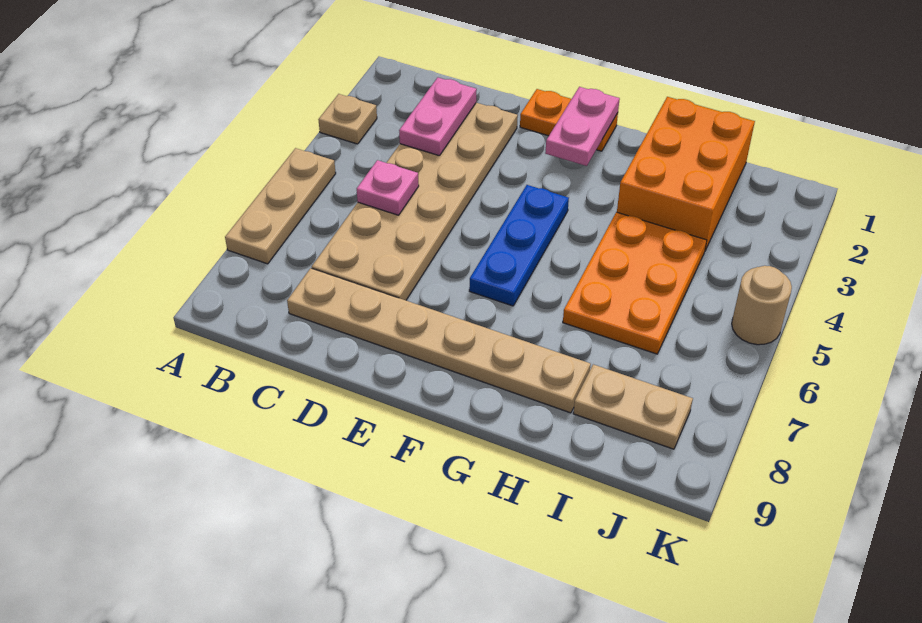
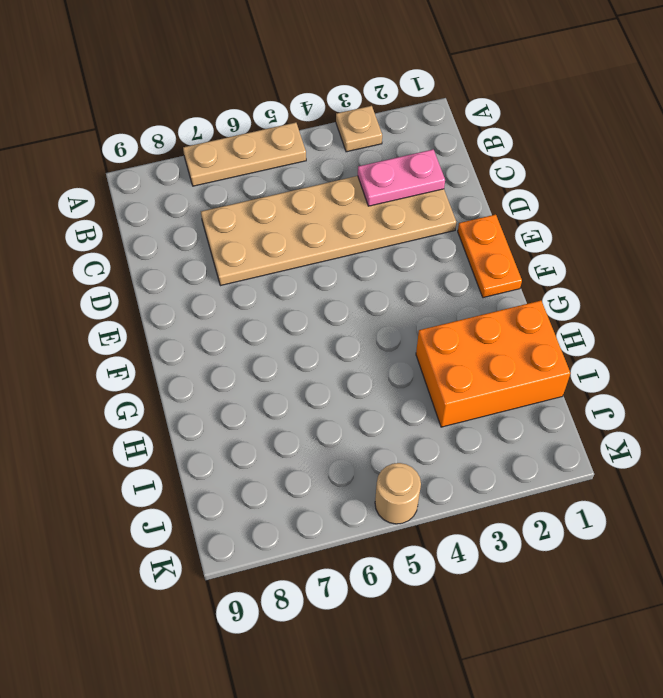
none -> tan plate C8:H8 level 1
none -> blue plate F4:F6 level 1
none -> orange plate H4:I6 level 1

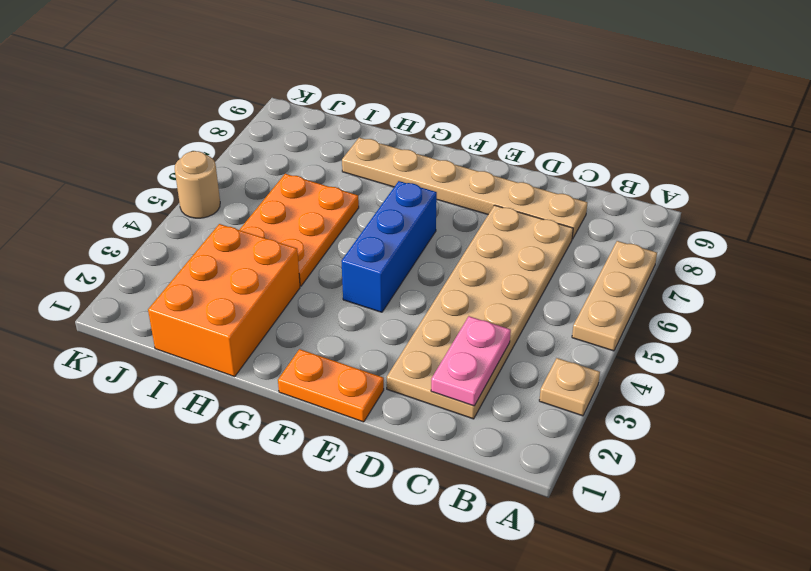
blue brick F4:F6 level 1 -> blue plate F4:F6 level 1
none -> tan plate I8:J8 level 1
none -> pink plate C5 level 2
none -> pink plate F1:F2 level 2

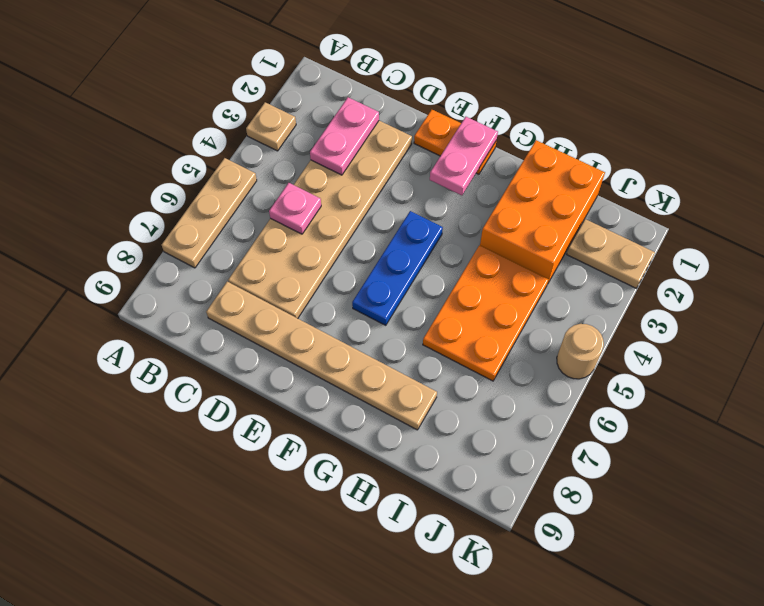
tan plate J2:K2 level 1 -> tan plate I8:J8 level 1

